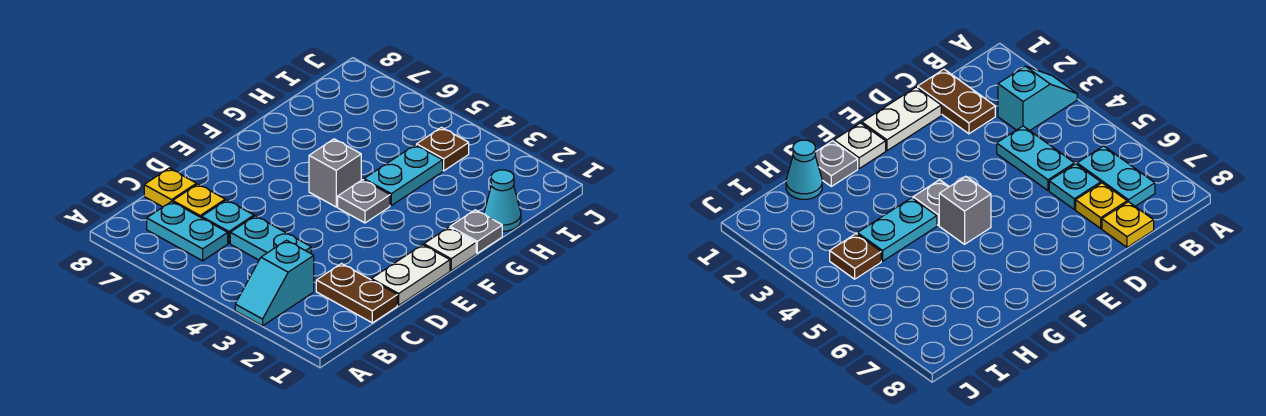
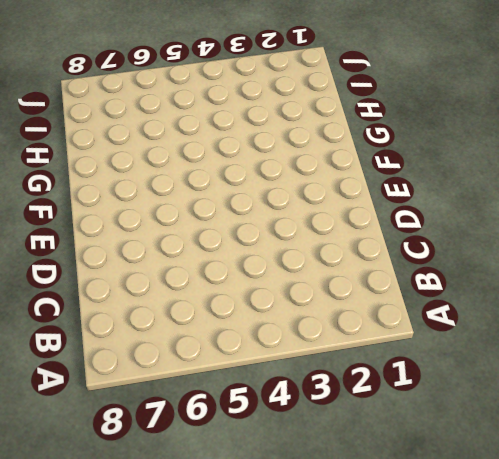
none -> cyan slope A3:B3 level 1 top B
none -> cyan plate B6:B7 level 1
none -> brown plate C1:C2 level 1

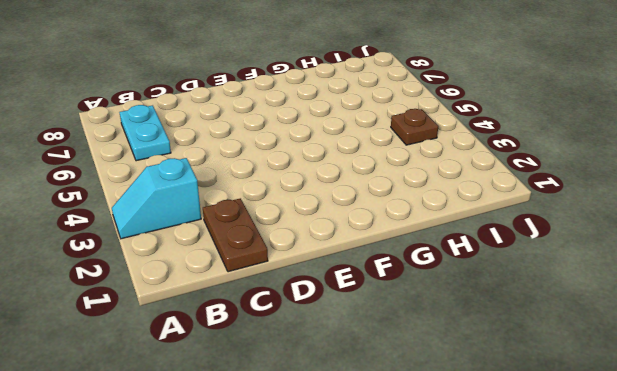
none -> cyan plate C4:C5 level 1
none -> cyan plate C6 level 1
none -> yellow plate C7 level 1

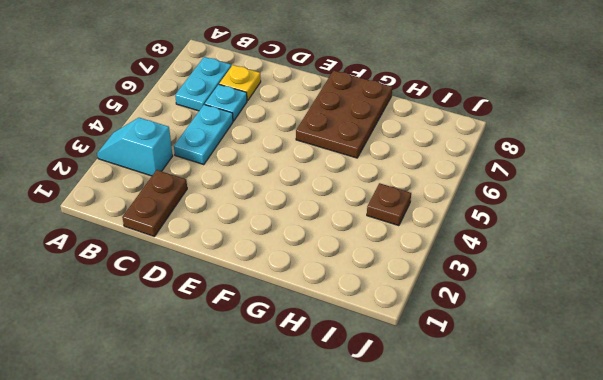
brown plate F6:G8 level 1 -> none
none -> yellow plate C8 level 1
none -> white plate D1:E1 level 1
none -> white plate F1 level 1

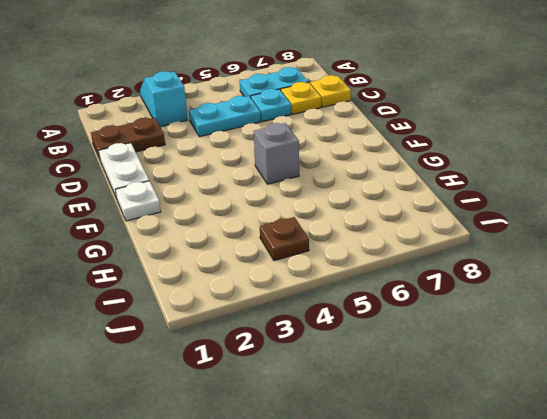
none -> grey plate F4 level 1
none -> grey plate G1 level 1
none -> cyan plate G4:H4 level 1

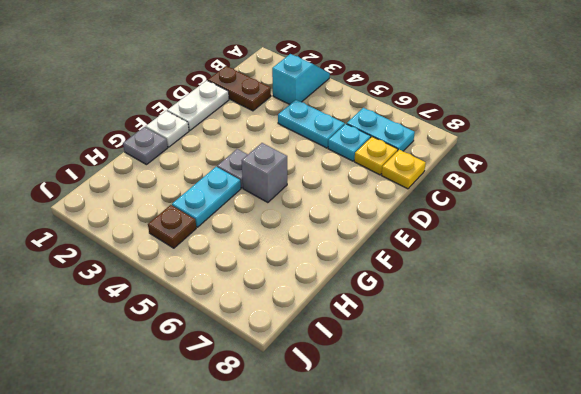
none -> cyan cone H1 level 1

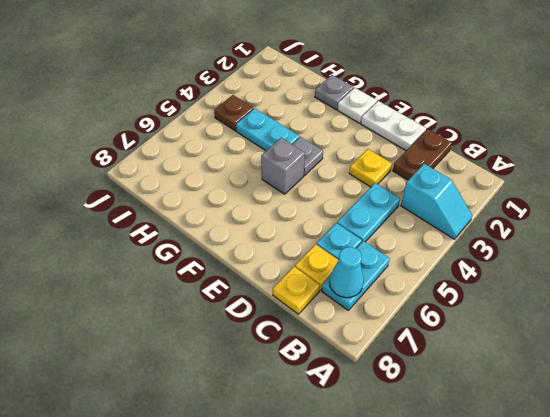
cyan cone B7 level 2 -> cyan cone H1 level 1
yellow plate D3 level 1 -> none

